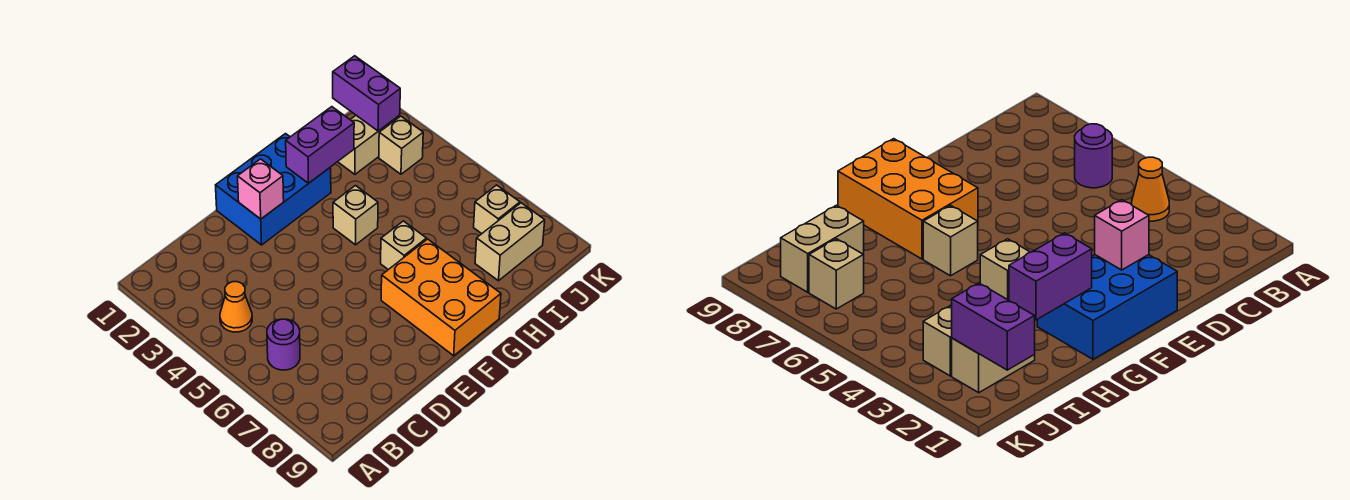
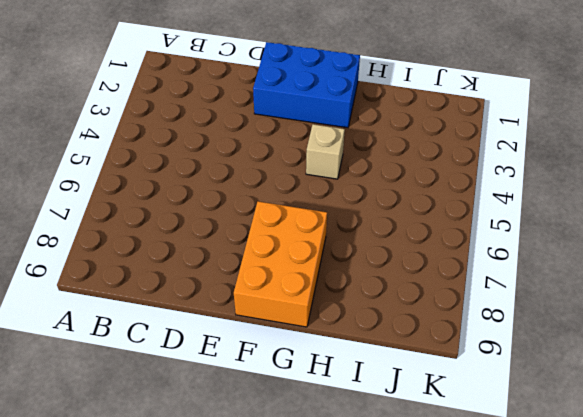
none -> orange cone B4 level 1
none -> purple round brick B6 level 1
none -> tan brick G6 level 1

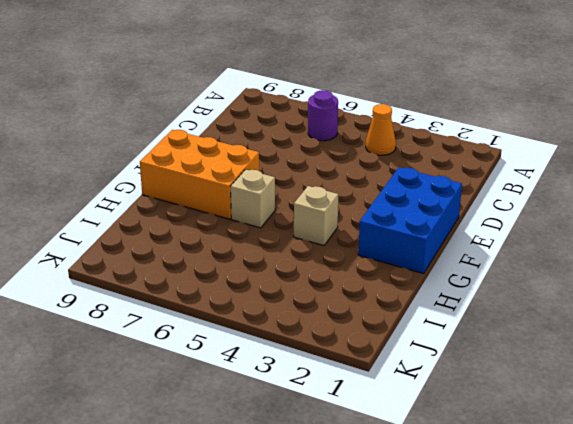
none -> tan brick I2:J2 level 1
none -> tan brick I8:J8 level 1
none -> tan brick J3 level 1

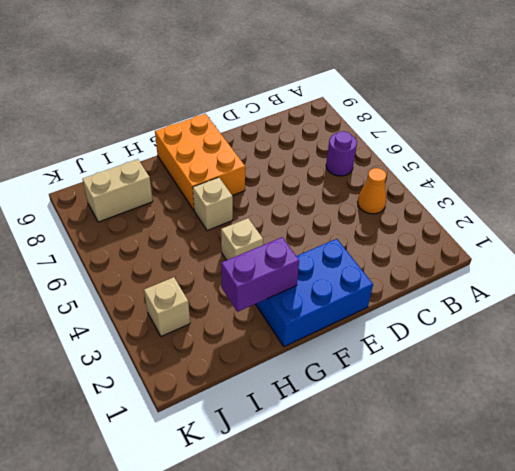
none -> tan brick I2:J2 level 1
none -> tan brick J7 level 1
none -> pink brick E2 level 2

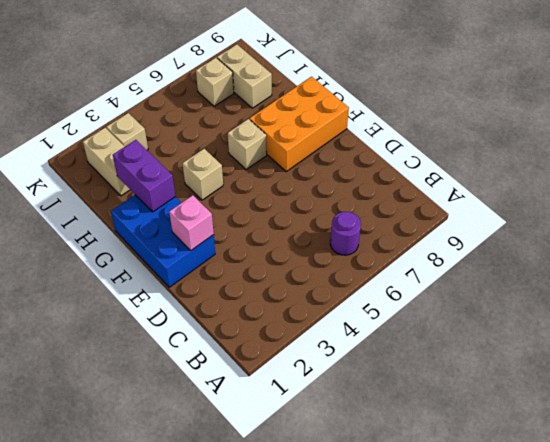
none -> orange cone B4 level 1
none -> purple brick J1:J2 level 2

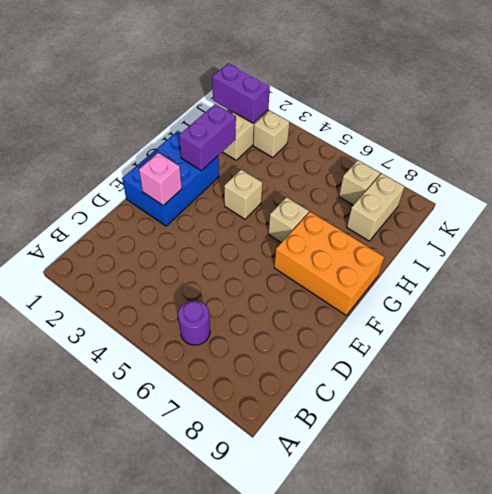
none -> orange cone B4 level 1

